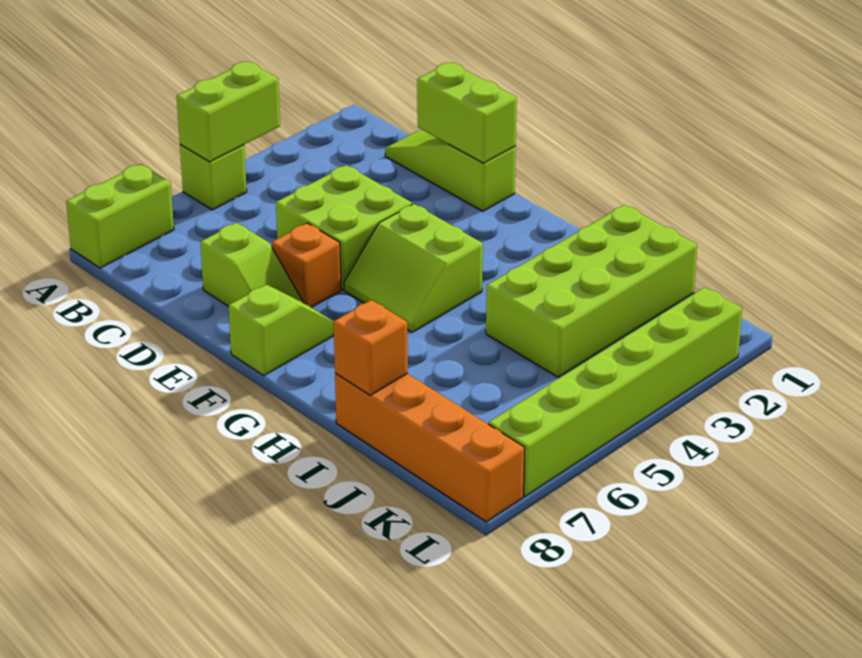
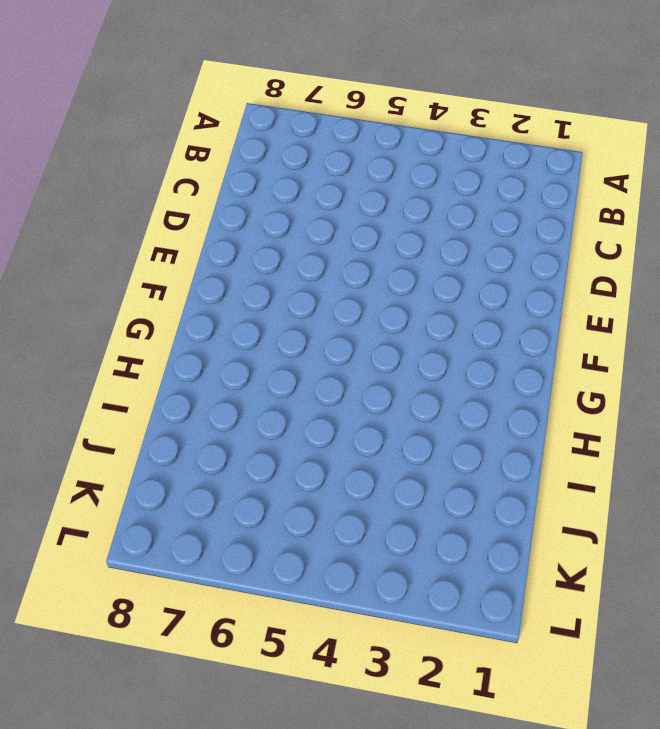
none -> lime brick A5 level 1
none -> lime brick A7:A8 level 1
none -> lime slope C1:E1 level 1 top E

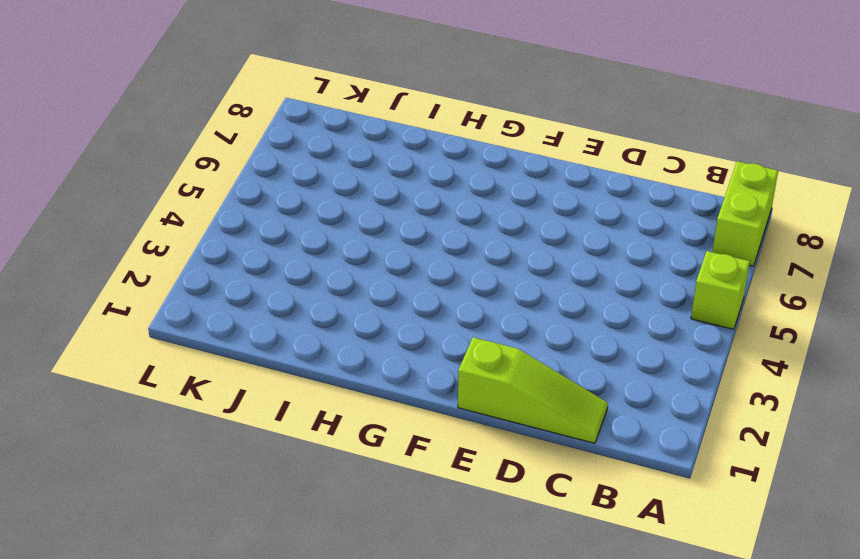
none -> lime brick D4:E5 level 1
none -> lime slope D7:E7 level 1 top D
none -> orange brick E6 level 1

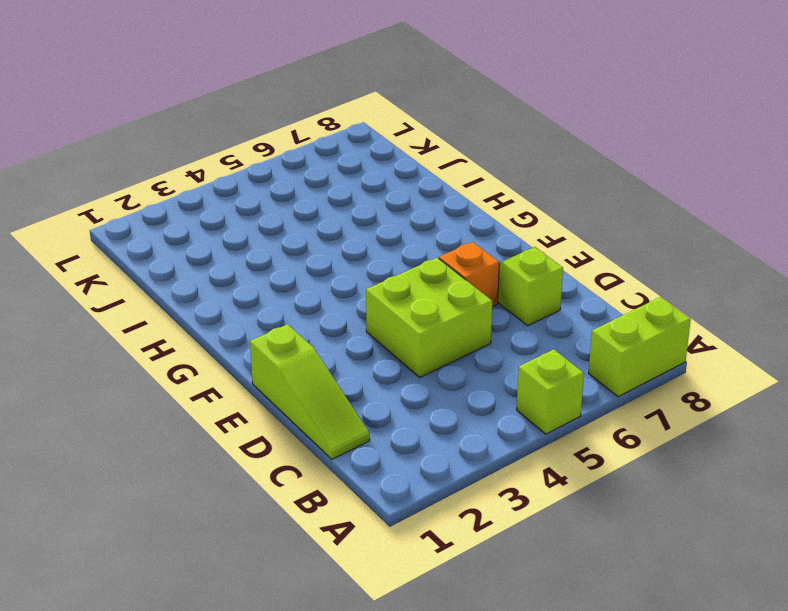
none -> lime slope F4:G5 level 1 top 4
none -> lime slope F7:F8 level 1 top 8
none -> lime brick I1:J4 level 1

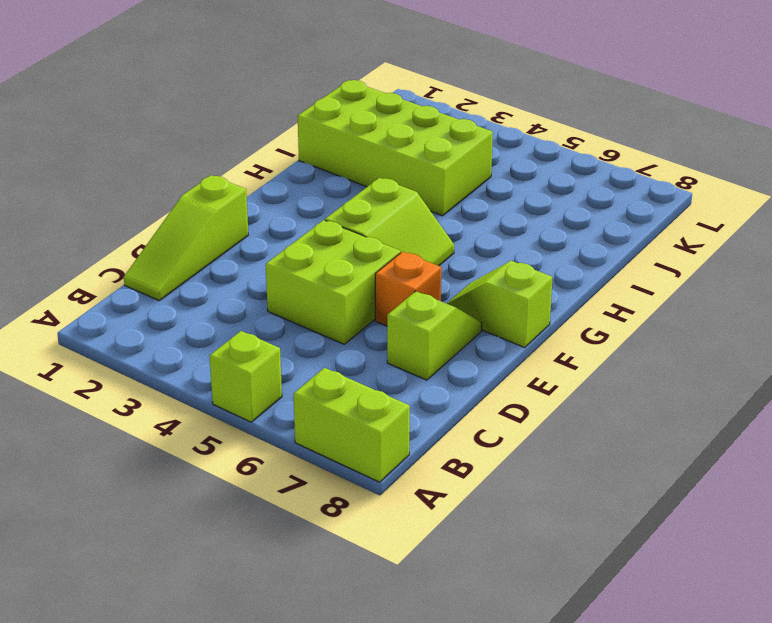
none -> orange brick I8:L8 level 1
none -> lime brick L2:L7 level 1
none -> lime brick A4:A5 level 2

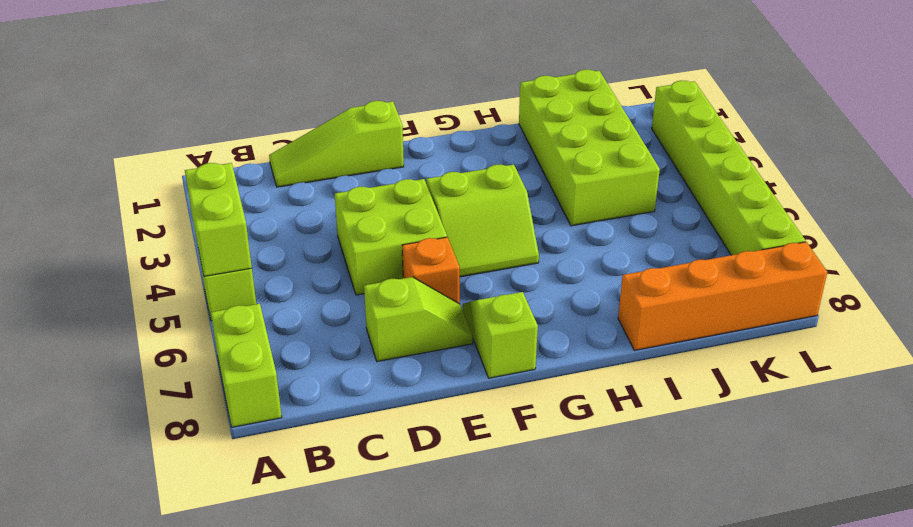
none -> lime brick D1:E1 level 2
none -> orange brick I8 level 2

